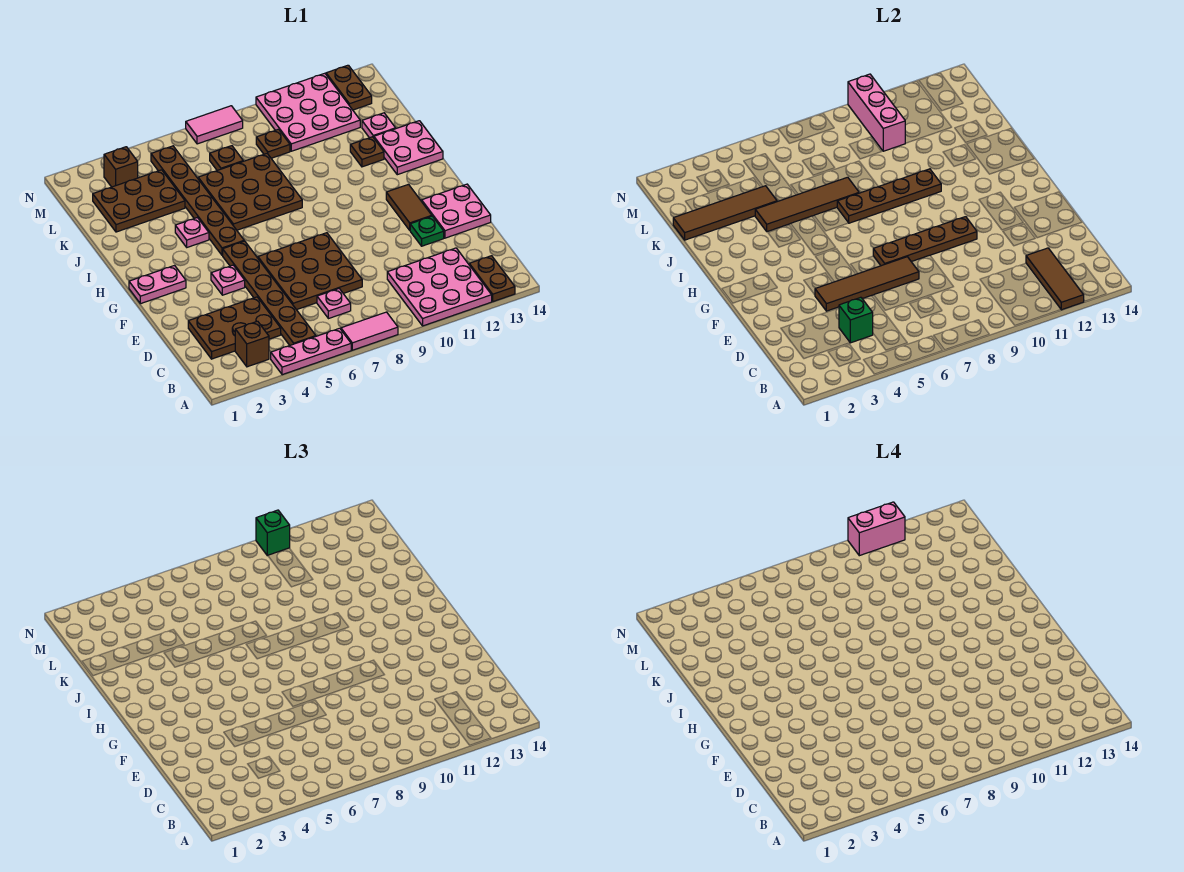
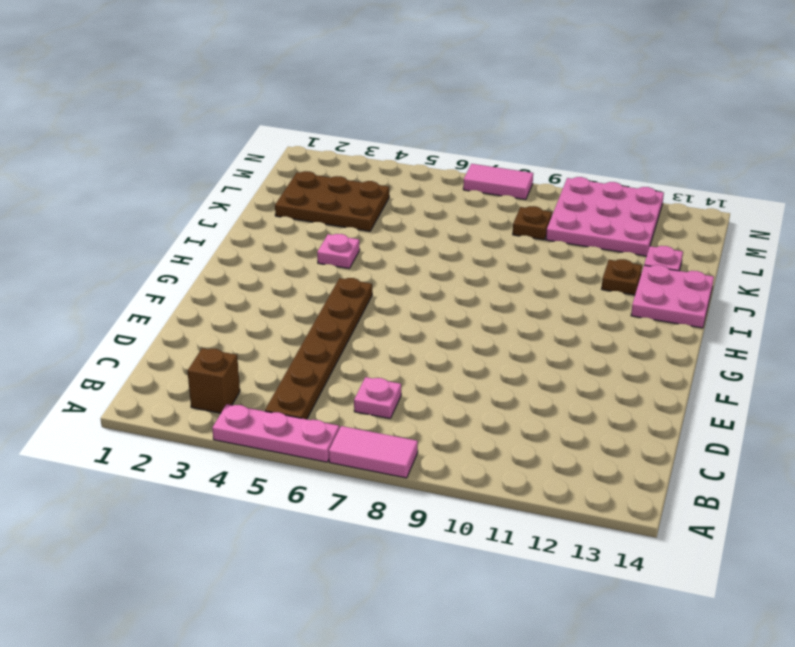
none -> pink plate A10:C12 level 1
none -> brown plate A13:B13 level 1
none -> brown plate C2:D4 level 1
none -> brown plate D6:F8 level 1

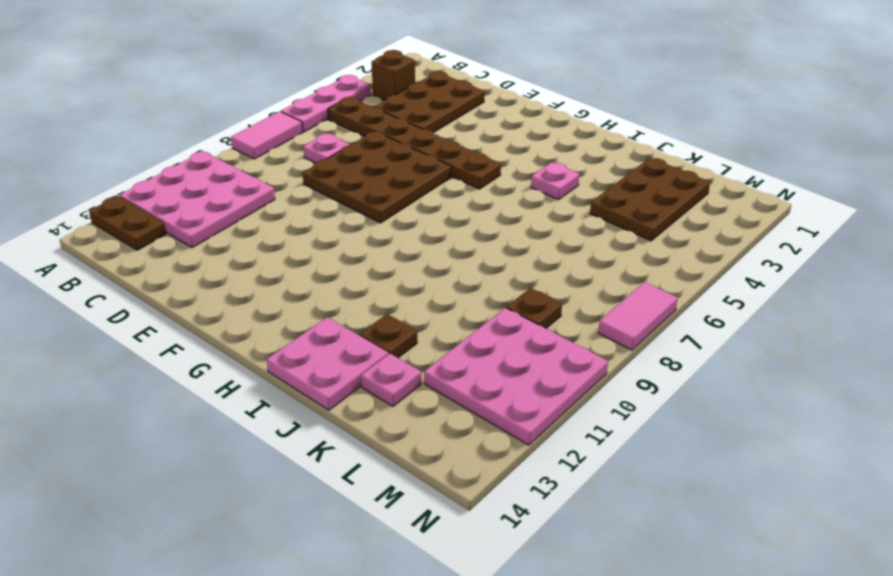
none -> green plate E12 level 1
none -> pink plate E13:F14 level 1
none -> pink plate F4 level 1
none -> brown tile F12:G12 level 1

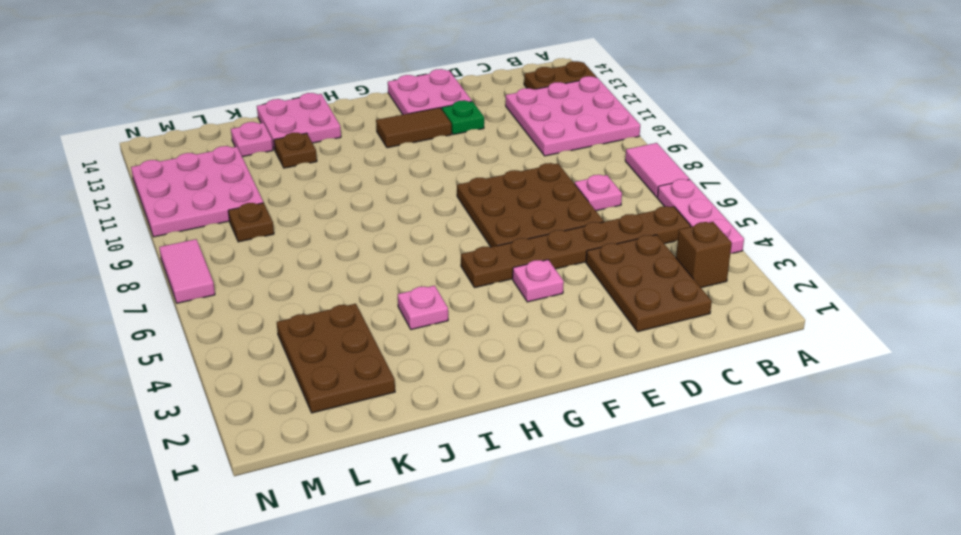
none -> pink plate G1:G2 level 1
none -> brown plate H5:M5 level 1
none -> brown plate I6:K8 level 1
none -> brown plate L7 level 1

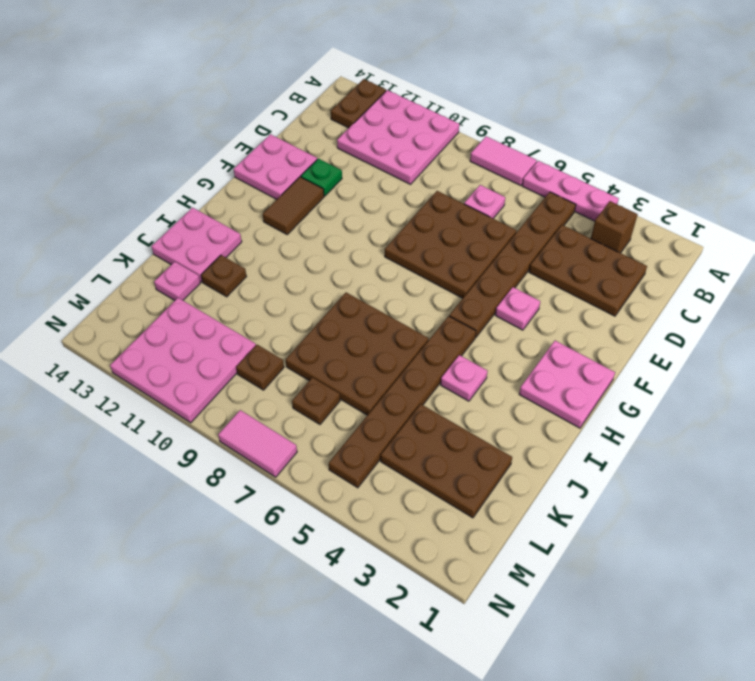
pink plate G1:H2 level 1 -> pink plate G1:G2 level 1
none -> brown brick M3 level 1
none -> brown plate M13:N13 level 1
none -> brown tile A12:C12 level 2
none -> green brick C4 level 2

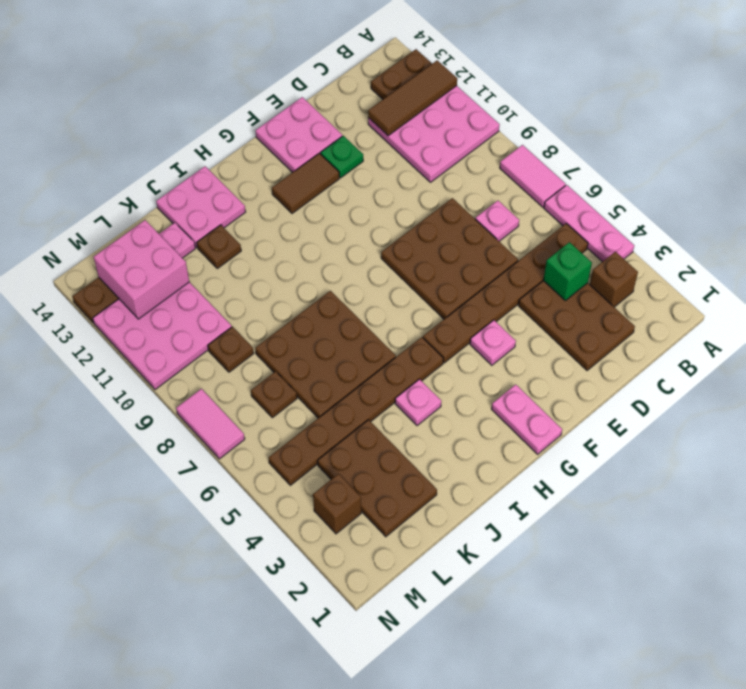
pink brick L12:M13 level 2 -> none
none -> brown tile E4:E7 level 2
none -> brown plate F7:F10 level 2
none -> brown plate I7:I10 level 2
none -> brown tile J4:J7 level 2

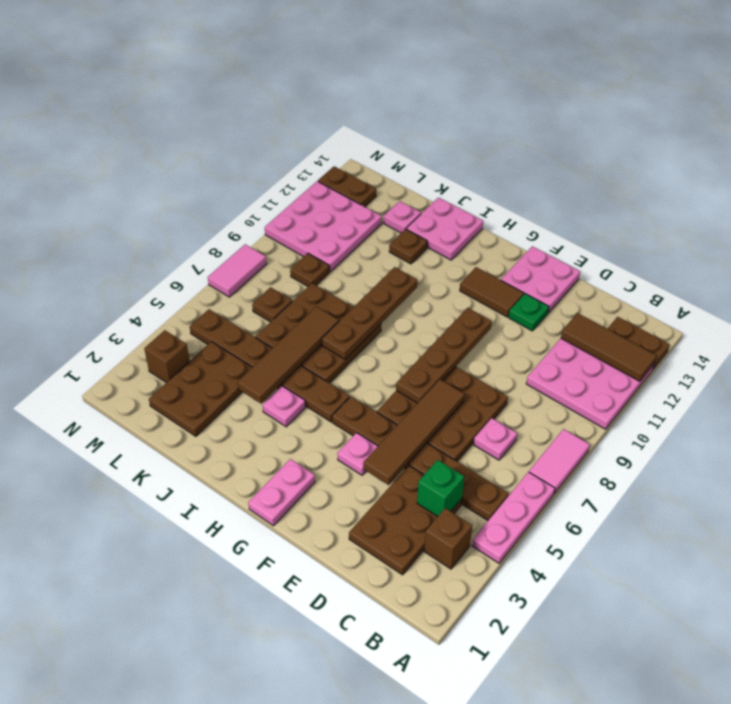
none -> brown tile K1:K4 level 2
none -> pink brick L10:N10 level 2
none -> green brick N10 level 3
none -> pink brick N10:N11 level 4

